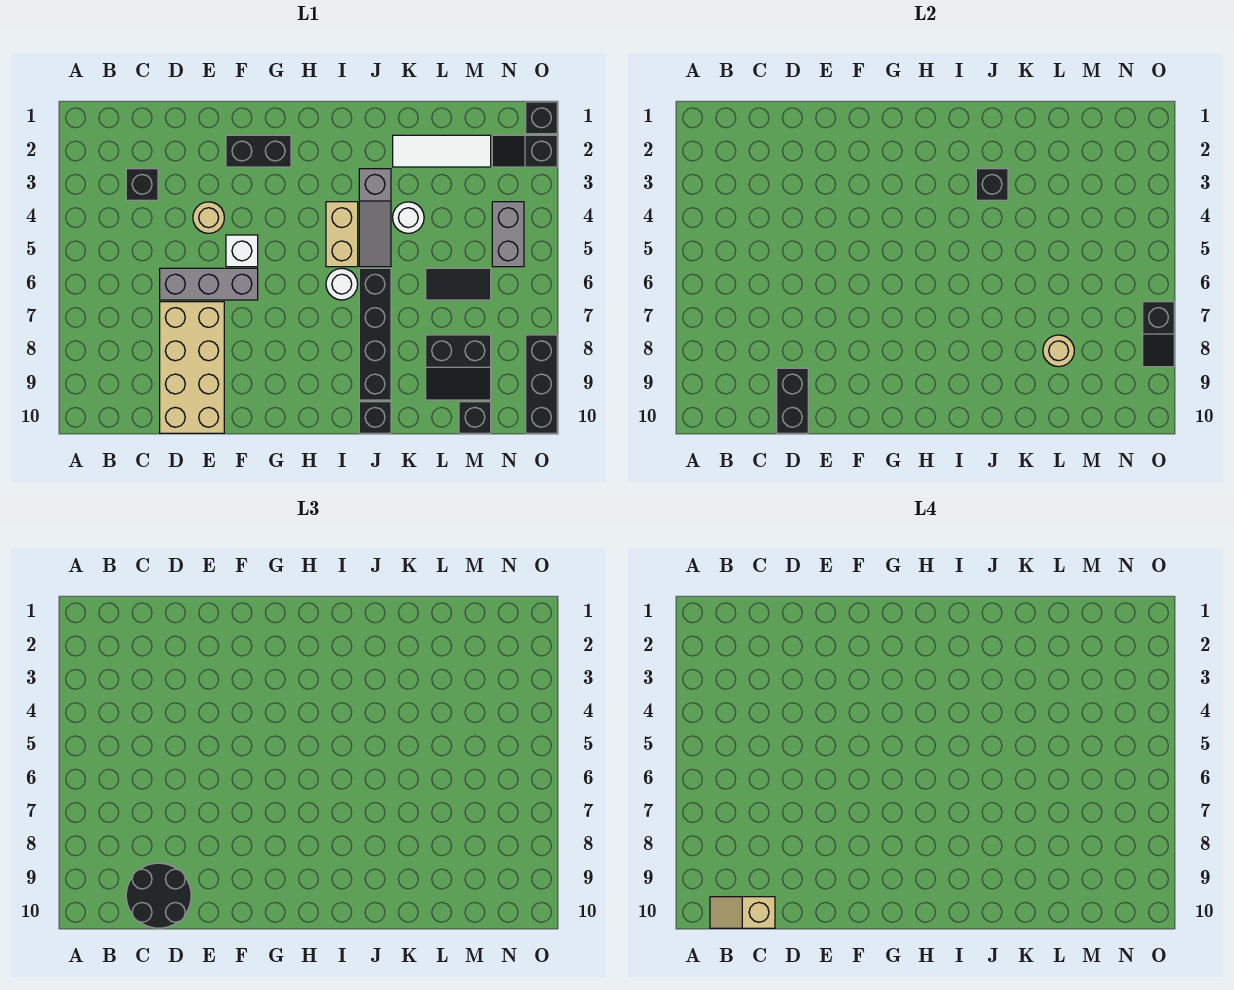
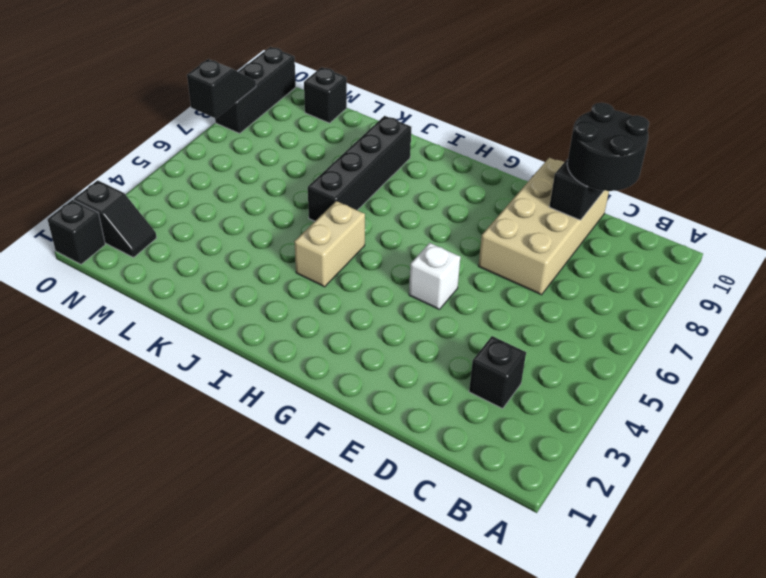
none -> grey brick D6:F6 level 1
none -> tan round brick E4 level 1
none -> black brick F2:G2 level 1

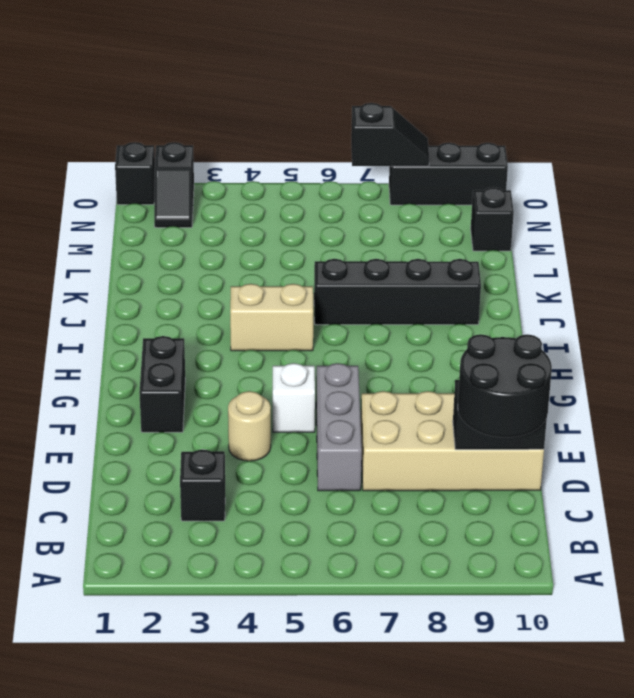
none -> white round brick I6 level 1
none -> grey slope J3:J5 level 1 top 3
none -> black brick J10 level 1

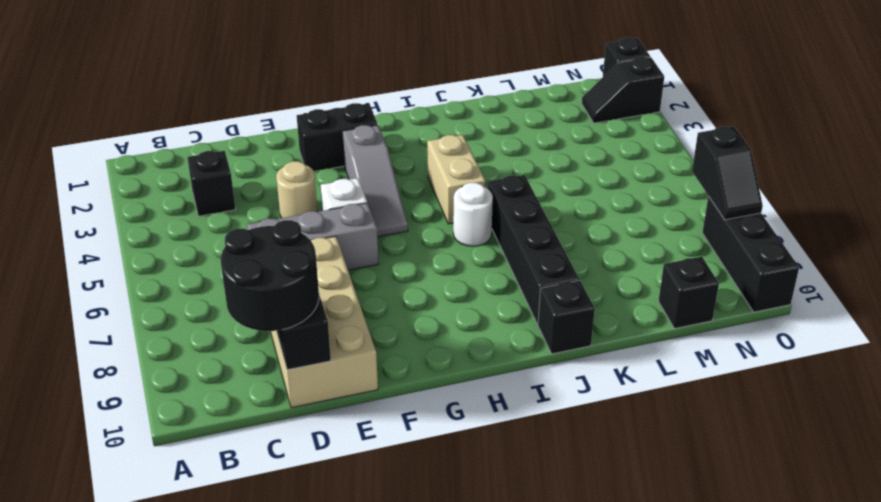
grey slope G3:G5 level 1 top 3 -> grey slope J3:J5 level 1 top 3
none -> white tile K2:M2 level 1
none -> white round brick K4 level 1
none -> black tile L6:M6 level 1

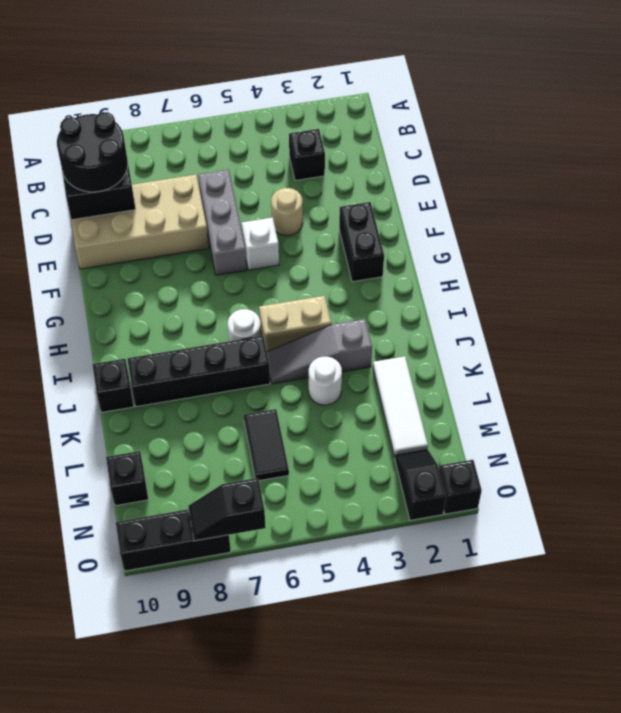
none -> black slope L8:M9 level 1 top 8
none -> grey brick N4:N5 level 1
none -> black brick J3 level 2

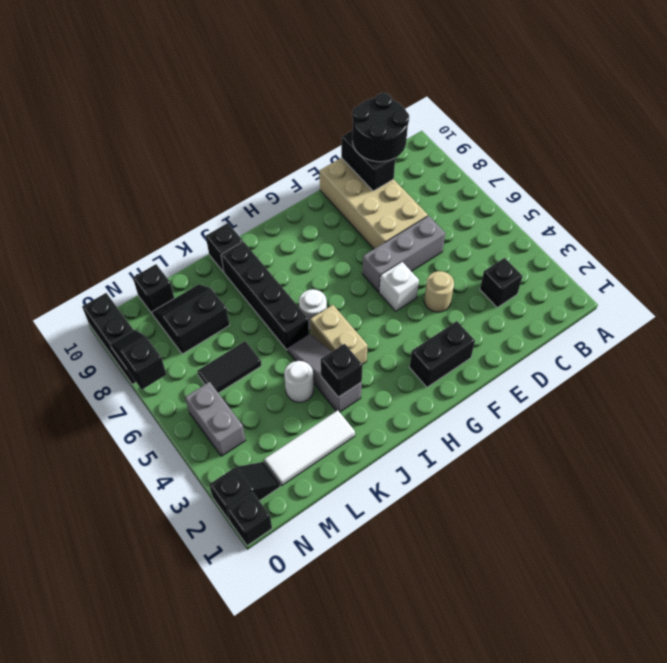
none -> tan round brick L8 level 2
none -> tan slope B10:C10 level 4 top C

